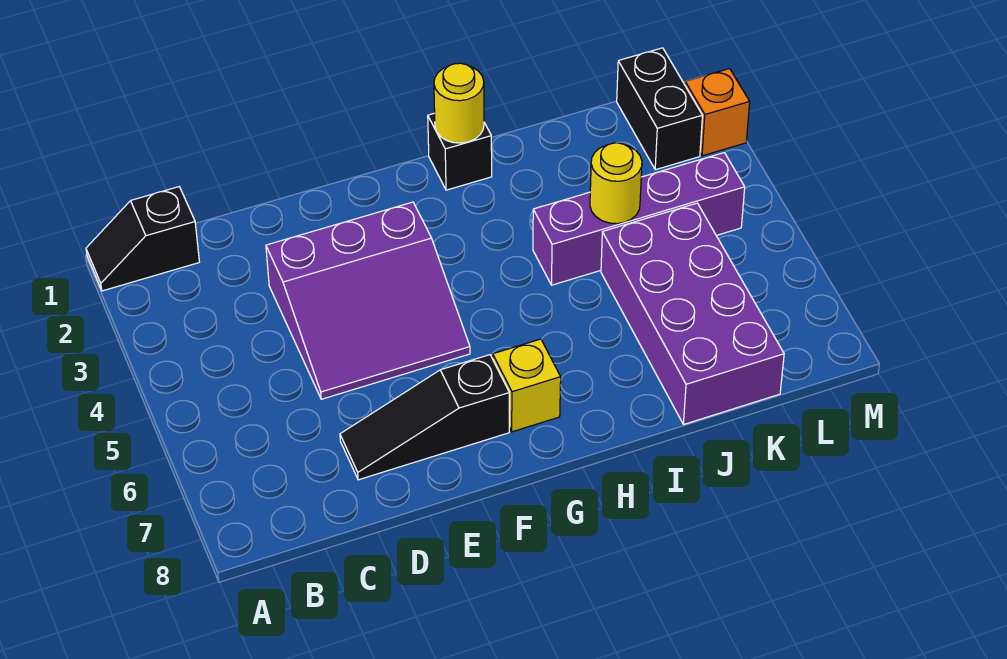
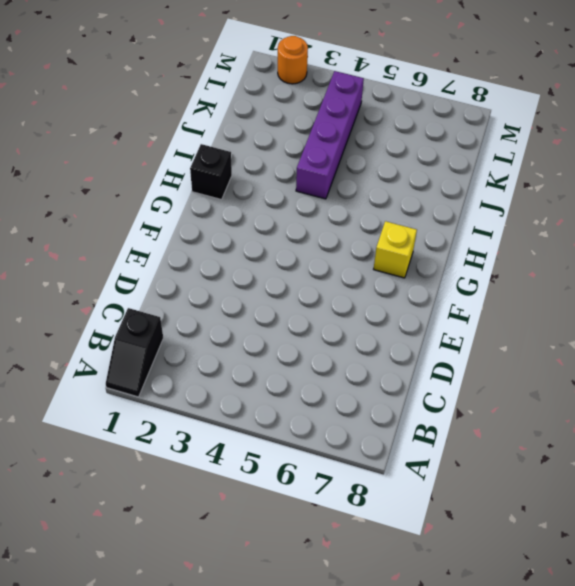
orange round brick M2 level 1 -> orange brick M2 level 1
none -> purple slope D3:F5 level 1 top 3
none -> black slope D7:F7 level 1 top F

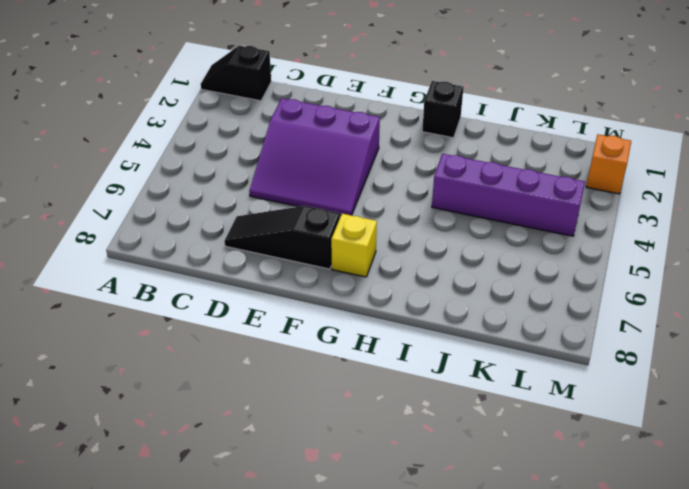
none -> purple brick J5:K8 level 1
none -> black brick L1:L2 level 1

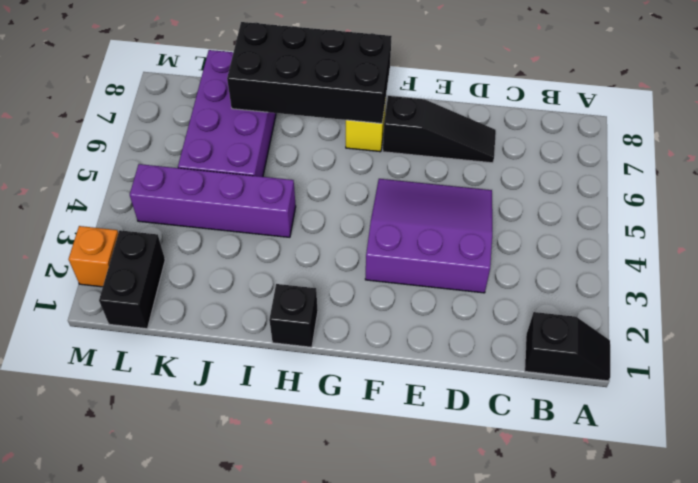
black brick G7:J8 level 2 -> none
none -> yellow round brick H1 level 2
none -> yellow round brick J4 level 2

